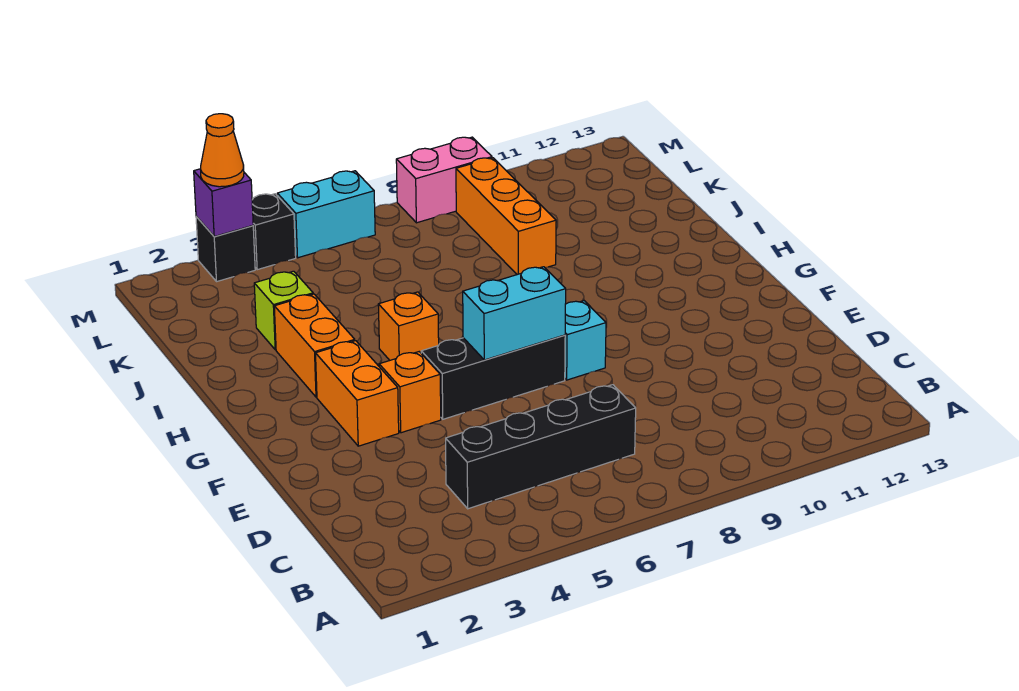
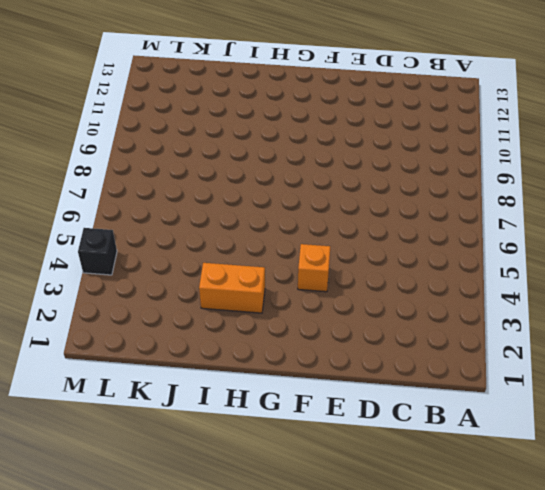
none -> black brick C4:C7 level 1
none -> orange brick F3:G3 level 1
none -> black brick F5:F7 level 1

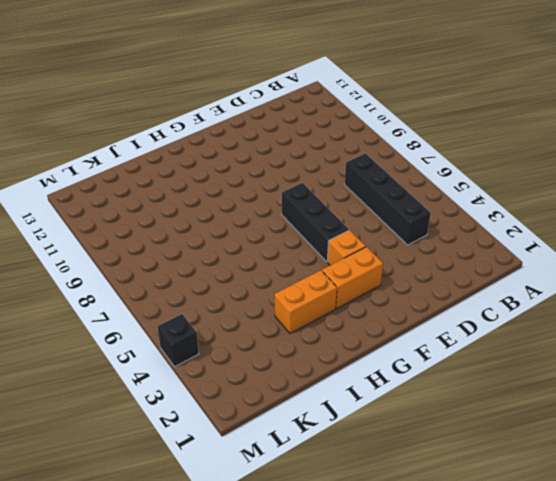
none -> cyan brick F8 level 1
none -> orange brick H5 level 1
none -> lime brick J3 level 1

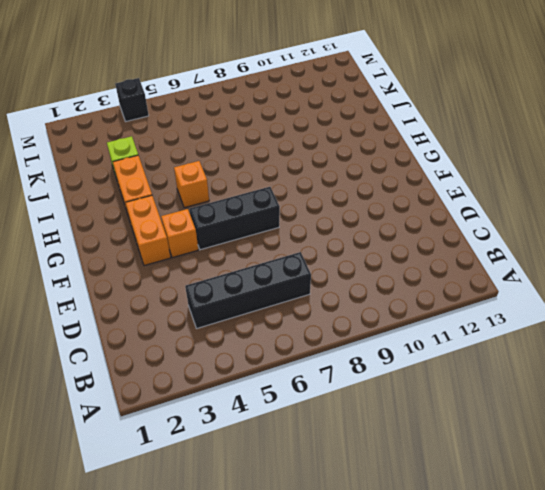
none -> cyan brick F8 level 1
none -> orange brick J9:L9 level 1
none -> black brick M3 level 1

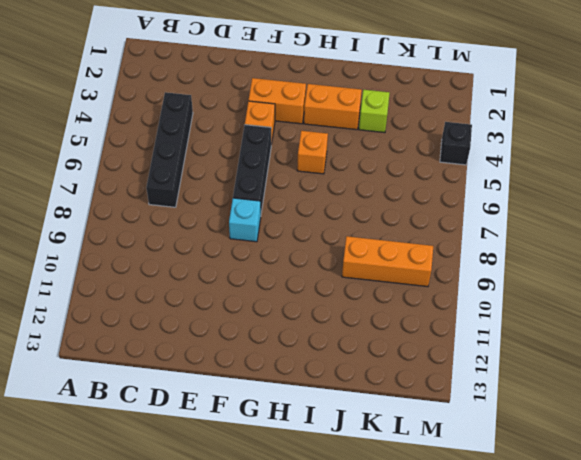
none -> black brick M3 level 1
none -> cyan brick M5:M6 level 1
none -> pink brick M8:M9 level 1

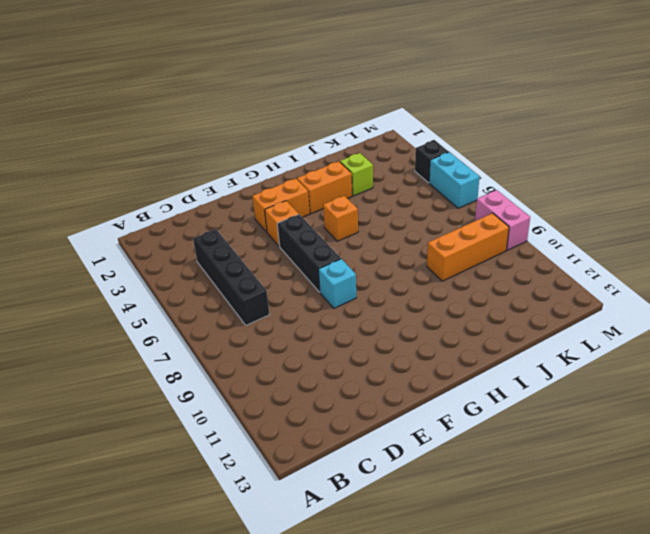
none -> black brick M3 level 1
none -> cyan brick F6:F7 level 2
none -> purple brick M3 level 2

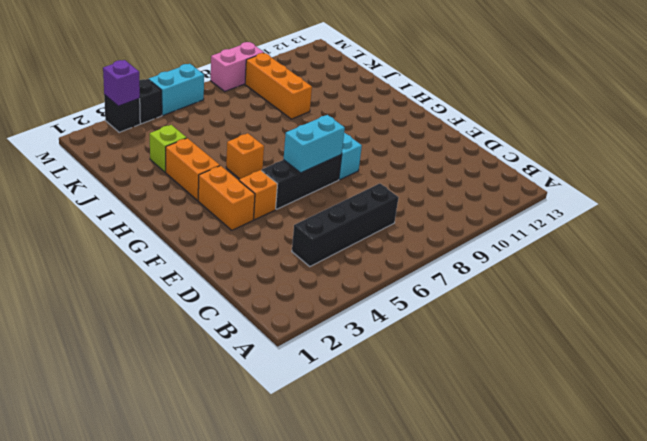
none -> orange cone M3 level 3

